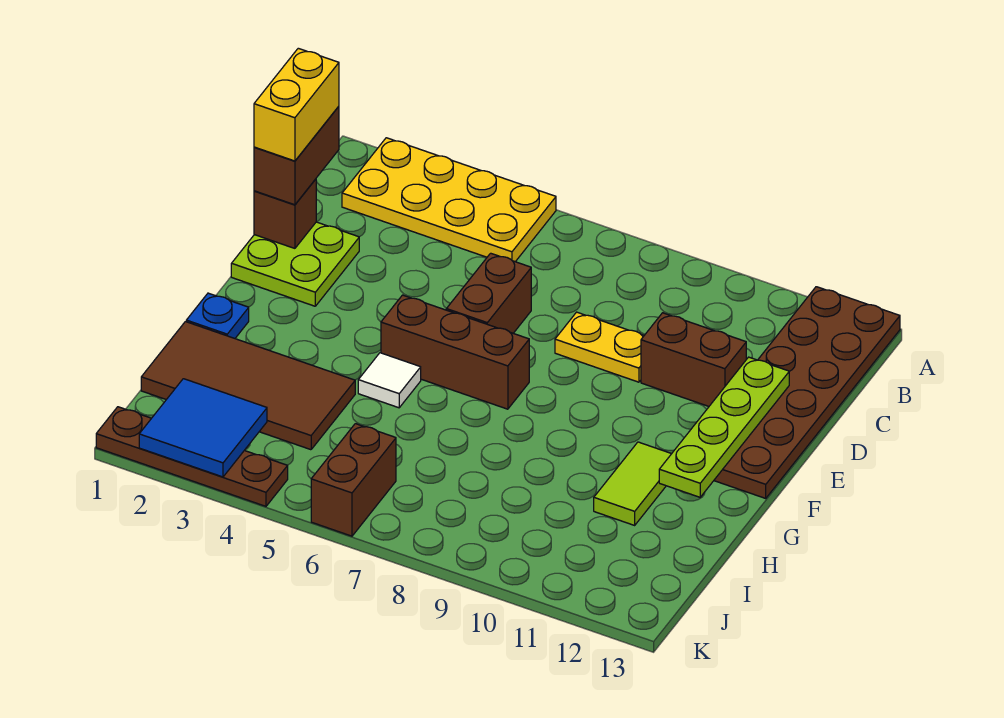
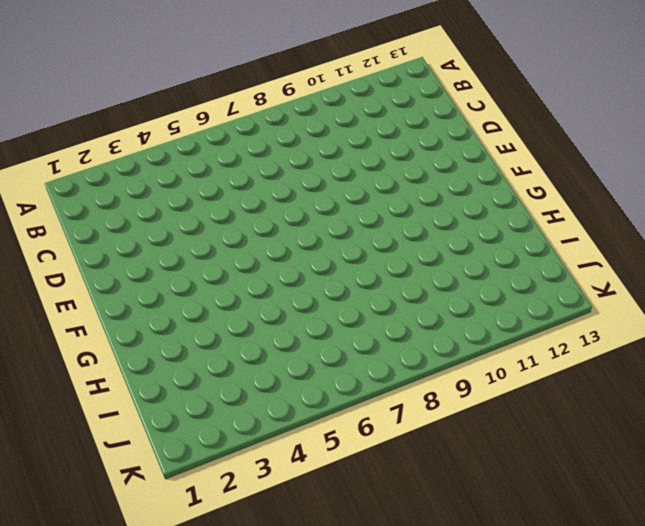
none -> yellow plate A2:B5 level 1
none -> brown plate A12:F13 level 1
none -> lime plate D1:E2 level 1

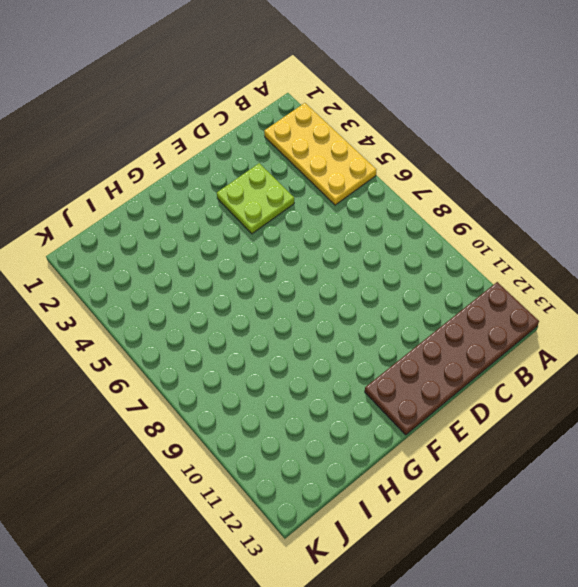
lime plate D3:E4 level 1 -> lime plate D1:E2 level 1
none -> brown brick D6:E6 level 1
none -> yellow plate D8:D9 level 1
none -> brown brick D10:D11 level 1

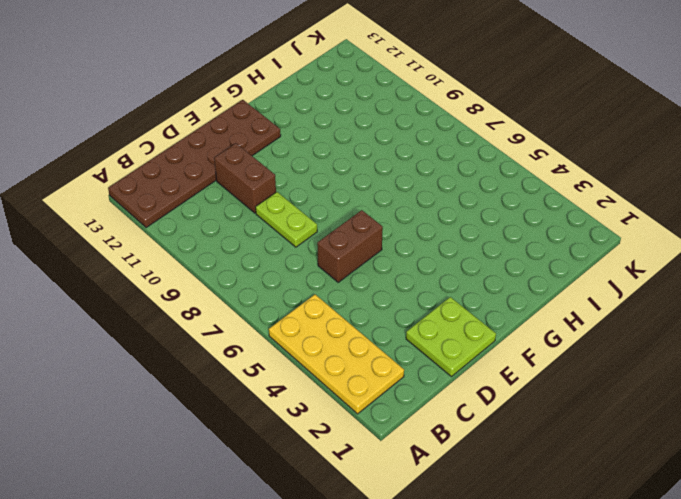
lime plate D8:D9 level 1 -> yellow plate D8:D9 level 1
none -> brown brick F5:F7 level 1
none -> blue plate G1 level 1
none -> white tile G5 level 1

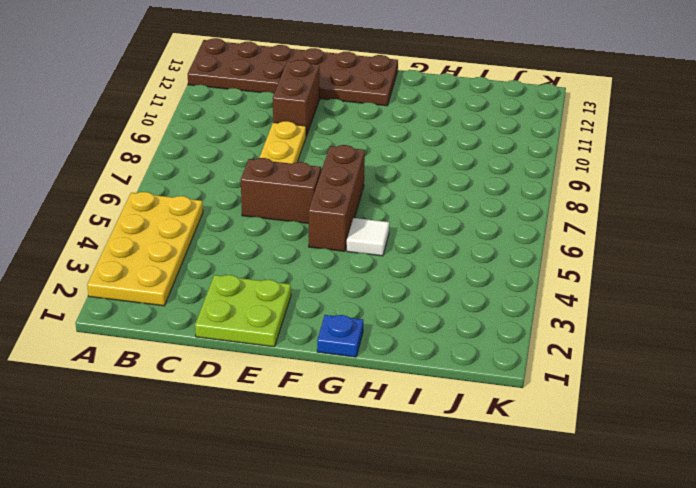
none -> lime tile G11:H11 level 1
none -> brown tile H1:I4 level 1
none -> brown brick J6:K6 level 1

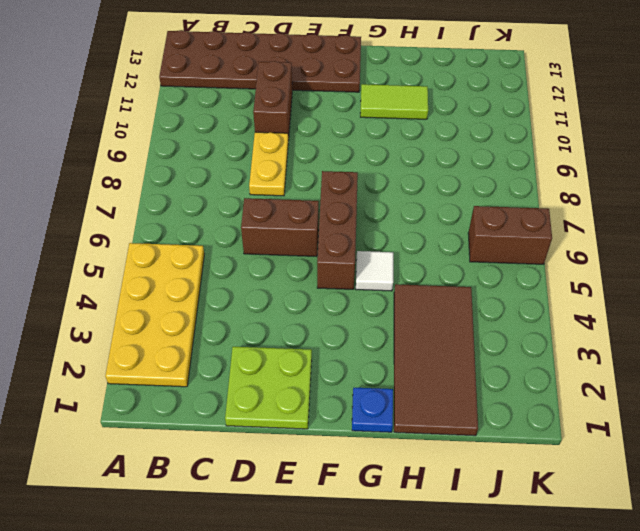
none -> brown plate K1:K4 level 1
none -> brown brick D1 level 2
none -> lime plate D12:G12 level 2

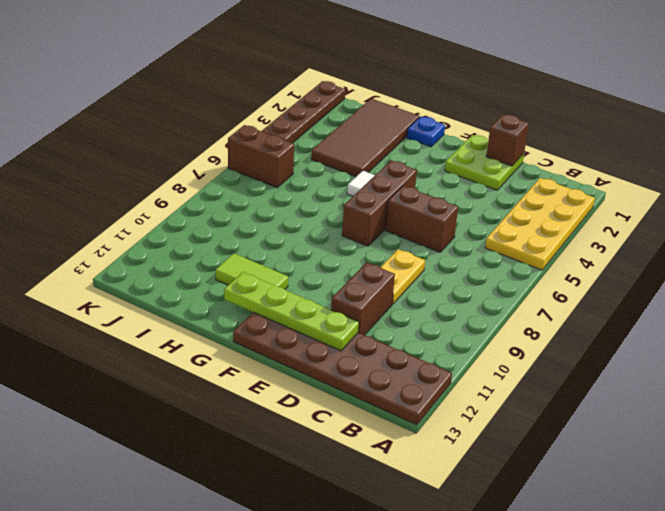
none -> blue tile J2:K3 level 2
none -> brown brick C1:D1 level 3
none -> yellow brick C1:D1 level 4

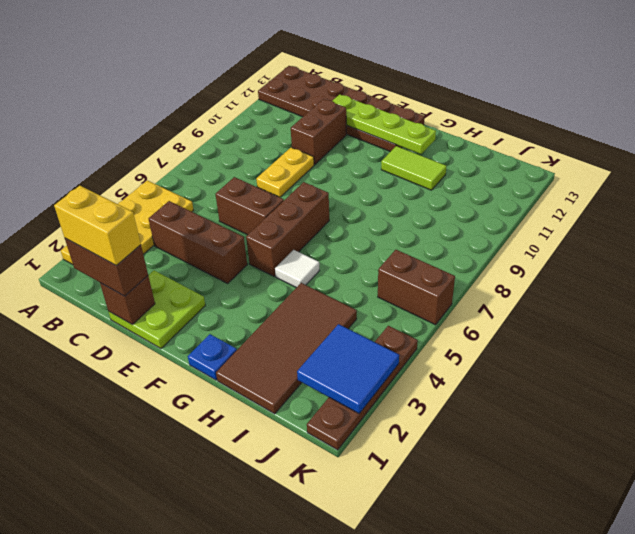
brown brick C4:E4 level 1 -> none

